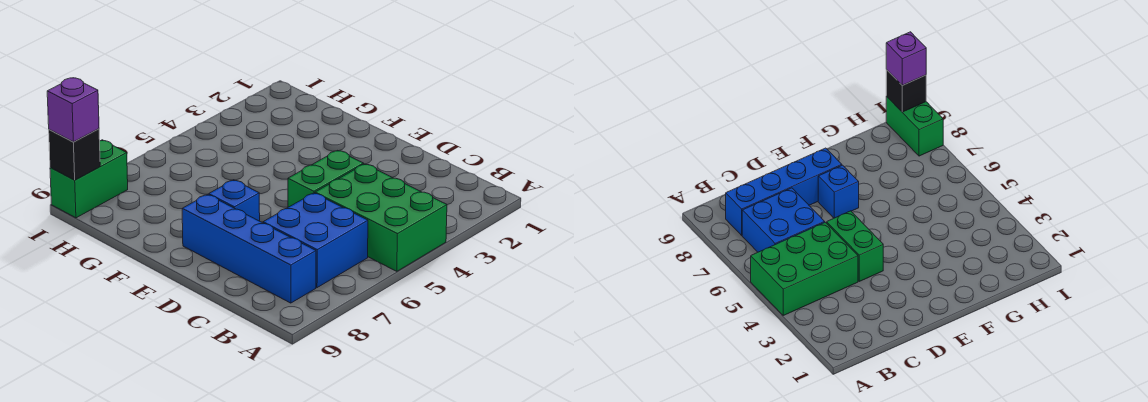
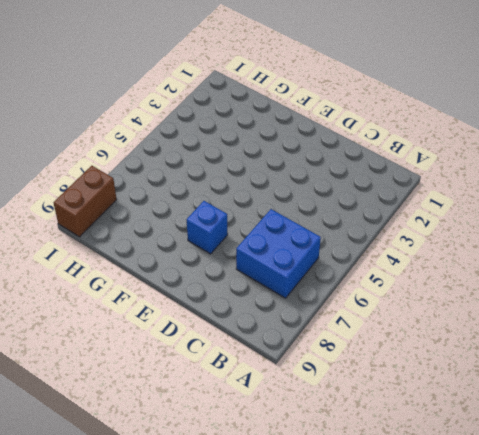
brown brick I8:I9 level 1 -> green brick I8:I9 level 1
none -> green brick A4:C5 level 1
none -> blue brick B8:E8 level 1

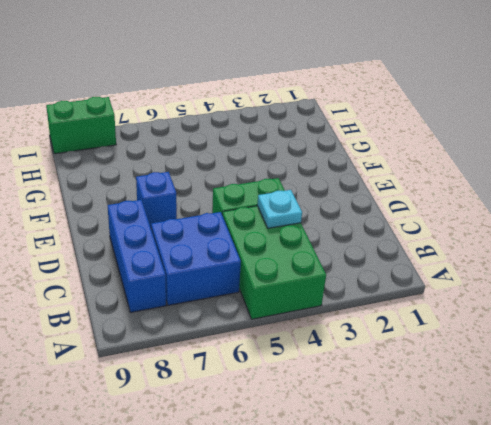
blue brick B8:D8 level 1 -> blue brick B8:E8 level 1
cyan plate C4 level 2 -> none
none -> black brick I9 level 2
none -> purple brick I9 level 3

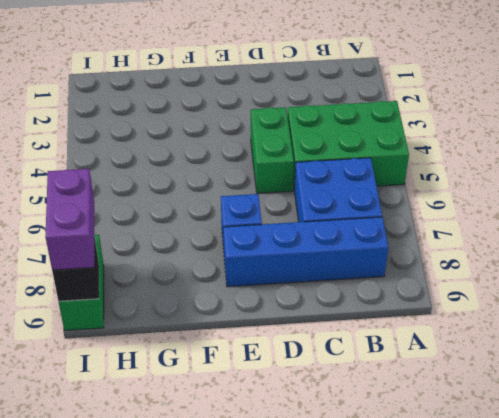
purple brick I8:I9 level 3 -> purple brick I9 level 3

